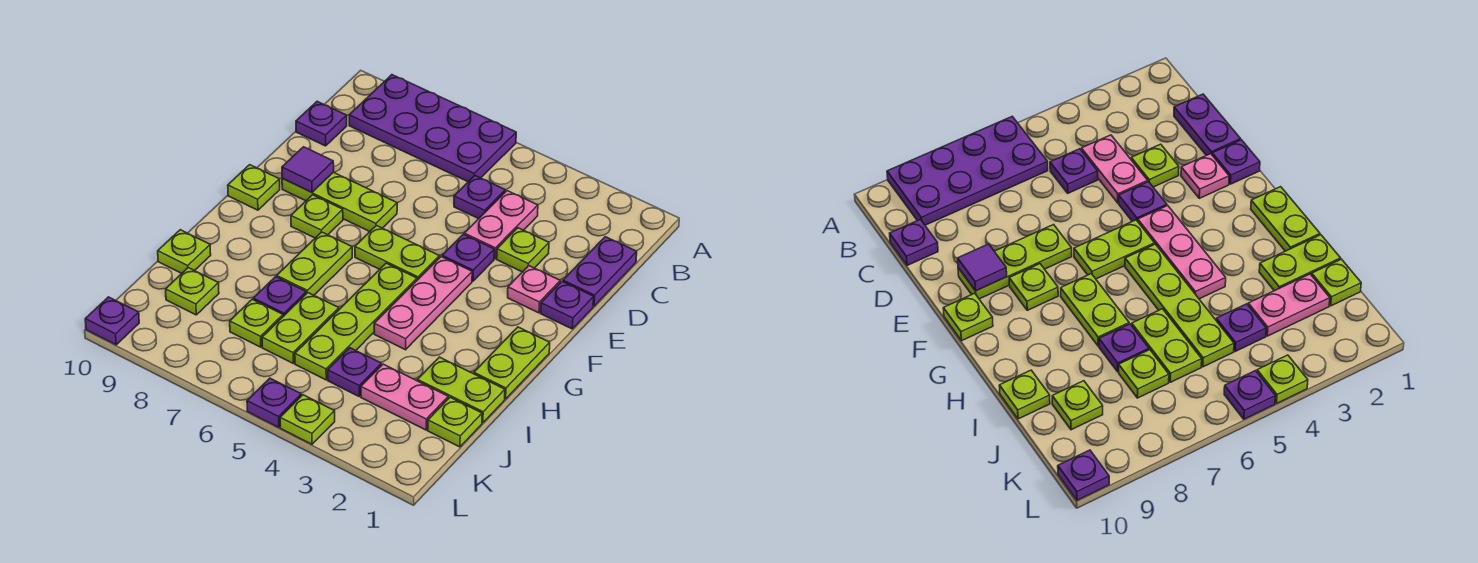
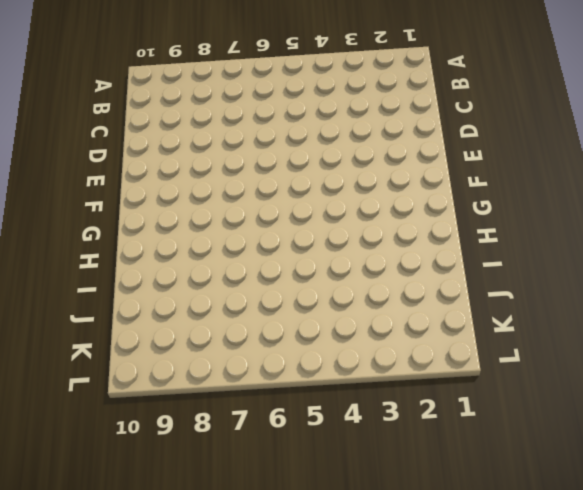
none -> purple plate A6:B9 level 1
none -> purple plate C1:D1 level 1
none -> pink plate C4:D4 level 1
none -> purple plate C5 level 1

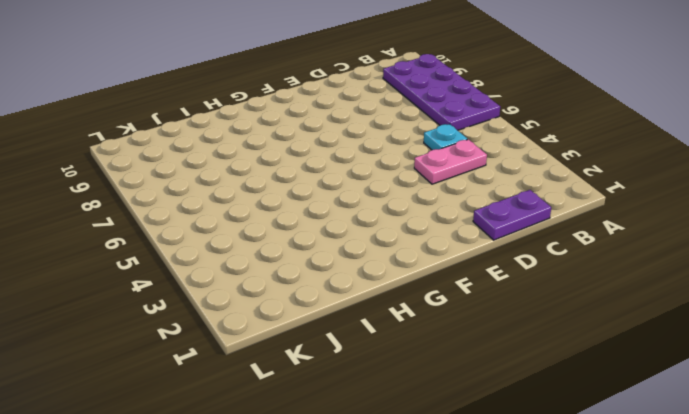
cyan plate C5 level 1 -> purple plate C5 level 1
none -> purple plate C10 level 1
none -> lime plate D3 level 1
none -> purple plate E1 level 1
none -> pink plate E2 level 1

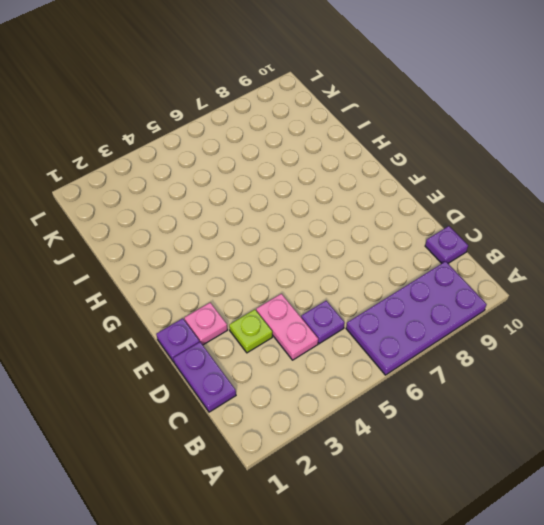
none -> purple plate E4 level 1
none -> lime plate E7:E9 level 1
none -> pink plate F4:H4 level 1
none -> lime plate F5:F6 level 1

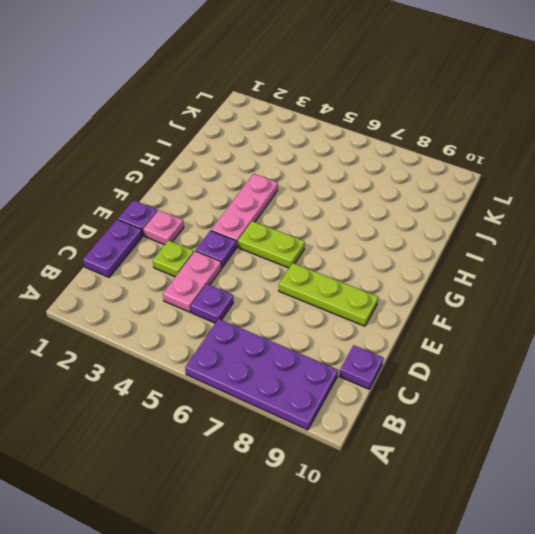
none -> lime plate F8 level 1
none -> lime plate F10 level 1
none -> lime plate G1:H1 level 1
none -> lime plate G5:J5 level 1

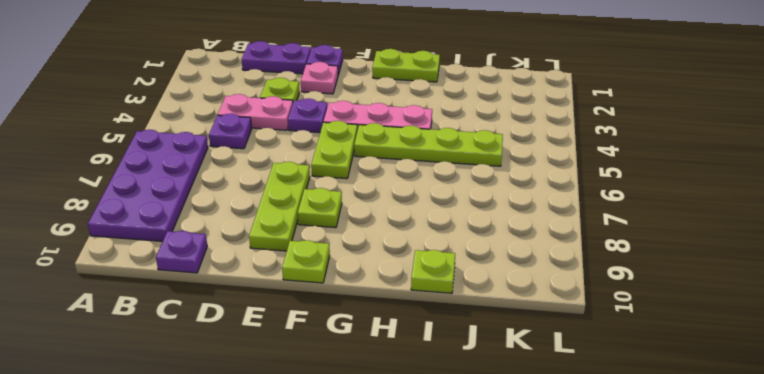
none -> lime plate G7:H7 level 1
none -> lime plate I1:I2 level 1
none -> lime plate I6:J6 level 1
none -> purple plate I7 level 1

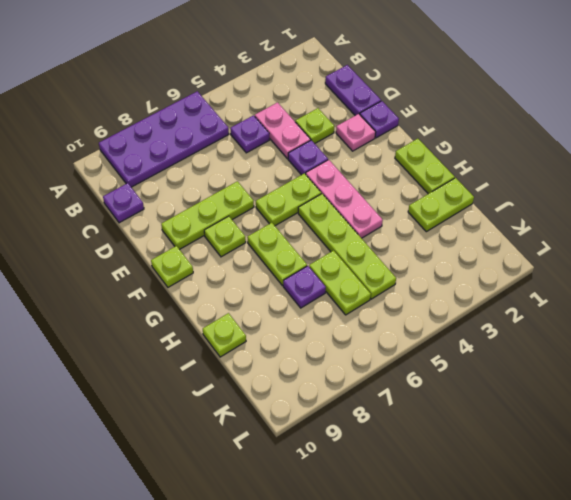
none -> lime plate J1 level 1
none -> pink plate J2:J3 level 1
none -> purple plate J4 level 1
none -> lime plate J7 level 1

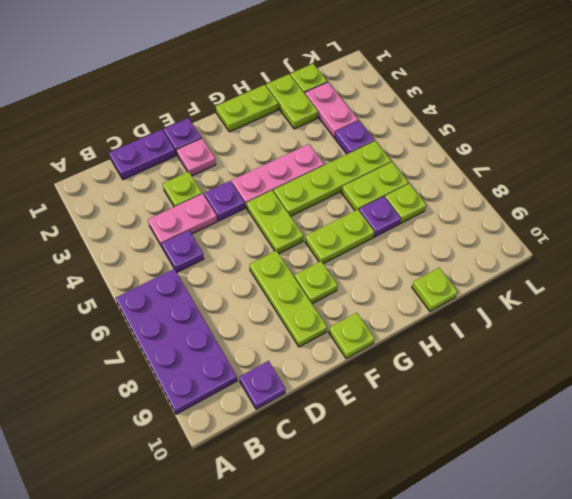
none -> lime plate J9 level 1
none -> lime plate L4 level 1
none -> purple plate L5 level 1
none -> purple plate L10 level 1

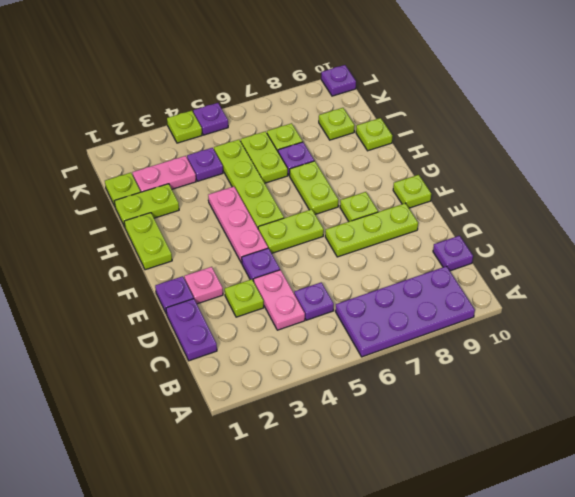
none -> purple tile E9 level 2

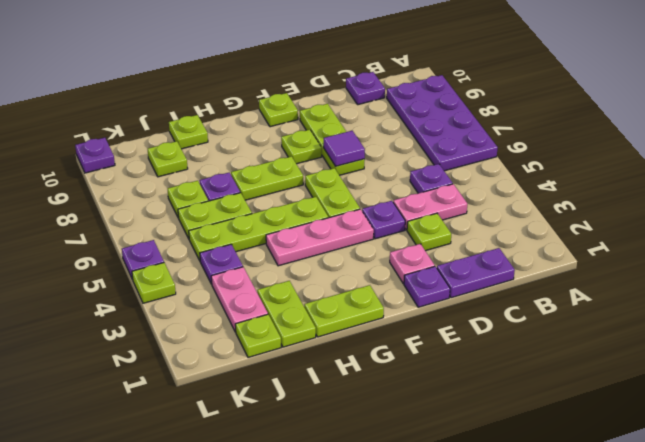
purple tile E7 level 2 -> purple tile E9 level 2

